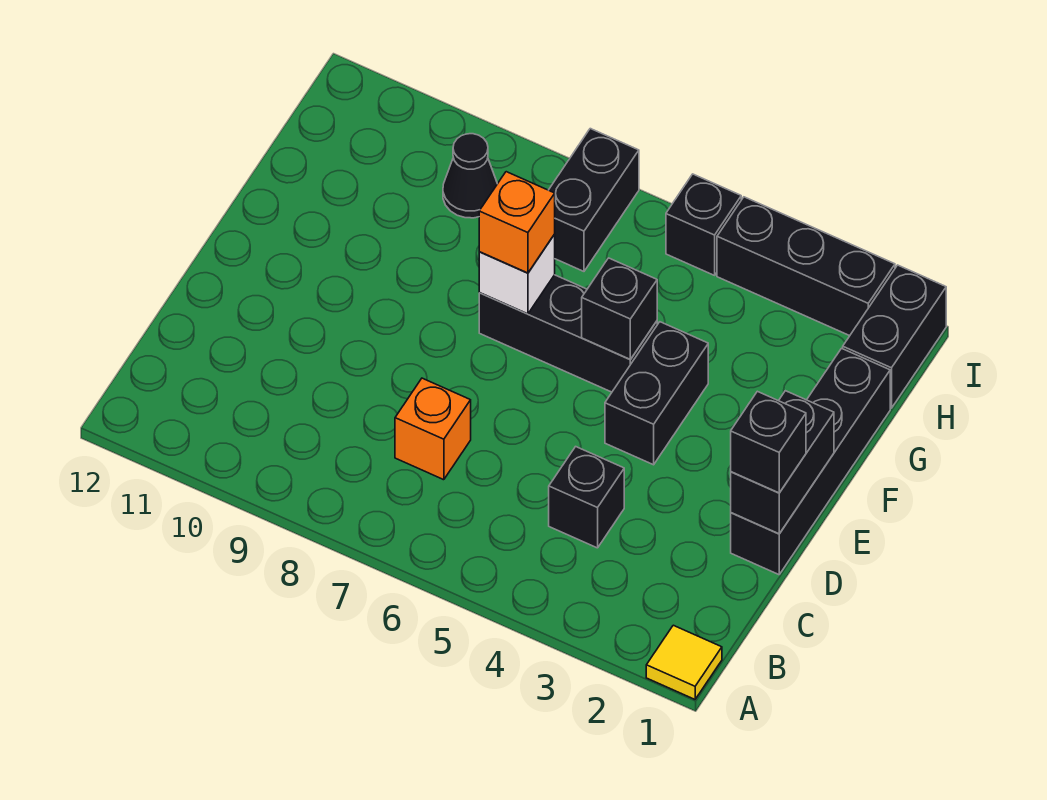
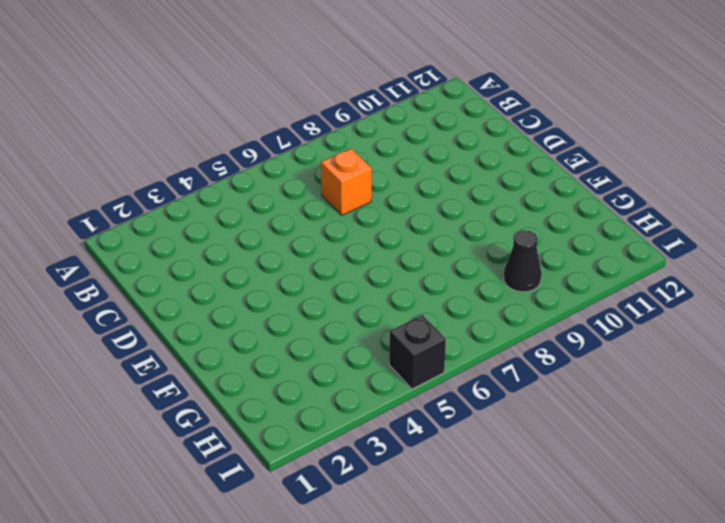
none -> yellow tile A1 level 1
none -> black brick C4 level 1
none -> black brick D1:G1 level 1

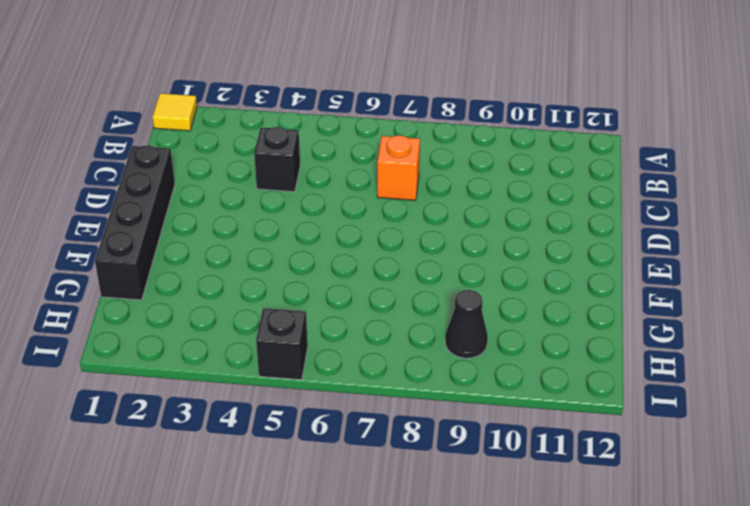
none -> black brick E4:F4 level 1
none -> black brick F5:F7 level 1
none -> black brick H1:I1 level 1

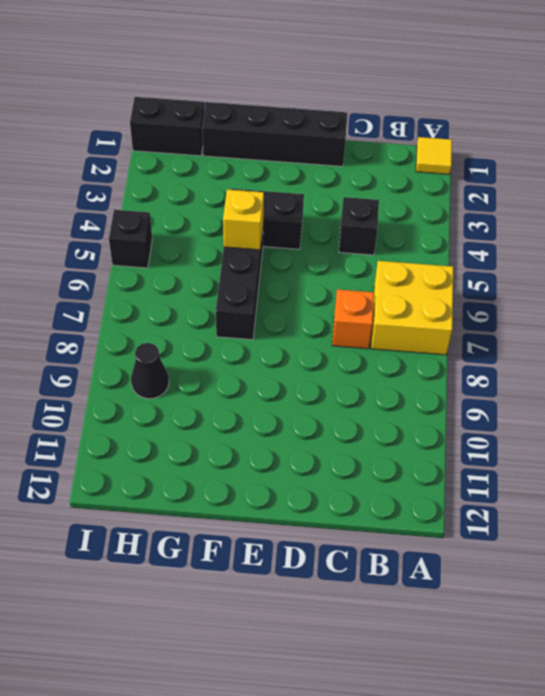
yellow brick A6:B7 level 1 -> none
yellow brick F5 level 2 -> black brick F5 level 2
none -> black brick H7:I7 level 1
none -> black brick I2:I4 level 1
none -> black brick D1:E1 level 2

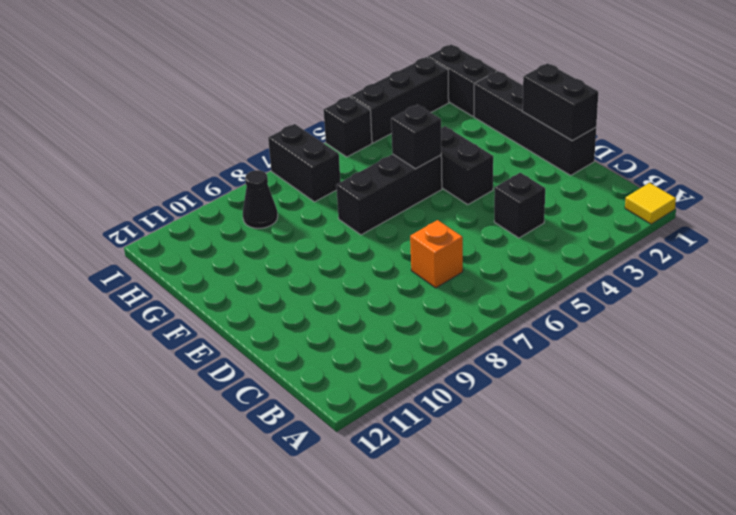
none -> white brick F7 level 2
none -> black brick D1 level 3
none -> orange brick F7 level 3

